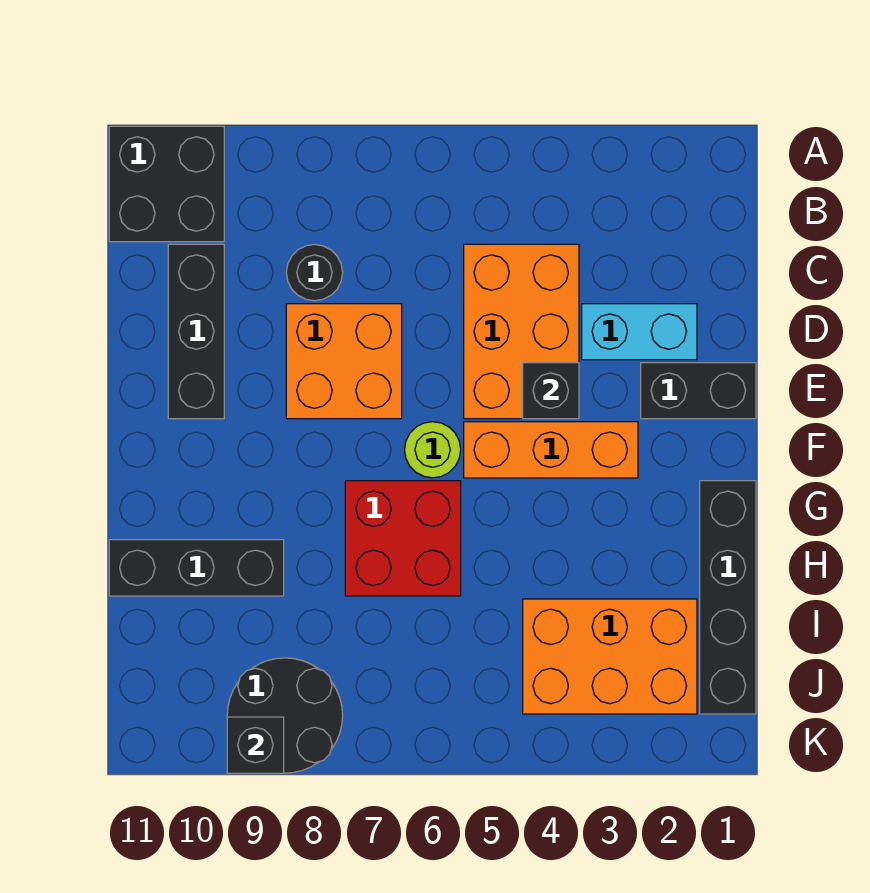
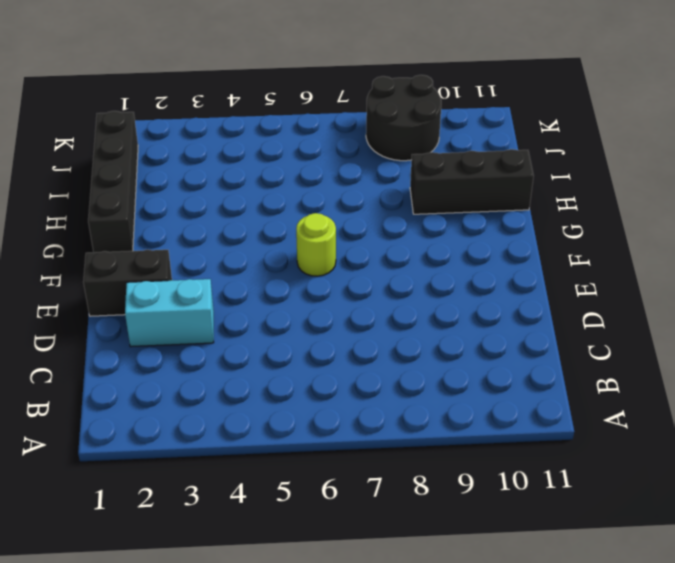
none -> black brick A10:B11 level 1
none -> orange brick C4:E5 level 1
none -> black round brick C8 level 1

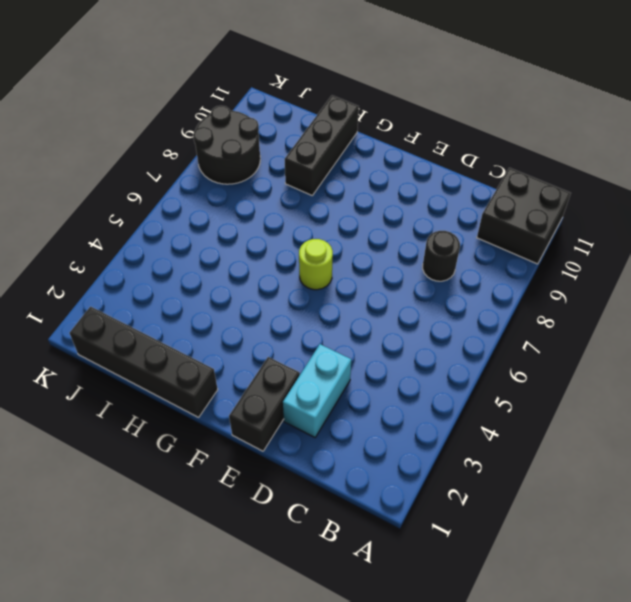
none -> orange brick C4:E5 level 1
none -> black brick C10:E10 level 1
none -> orange brick D7:E8 level 1

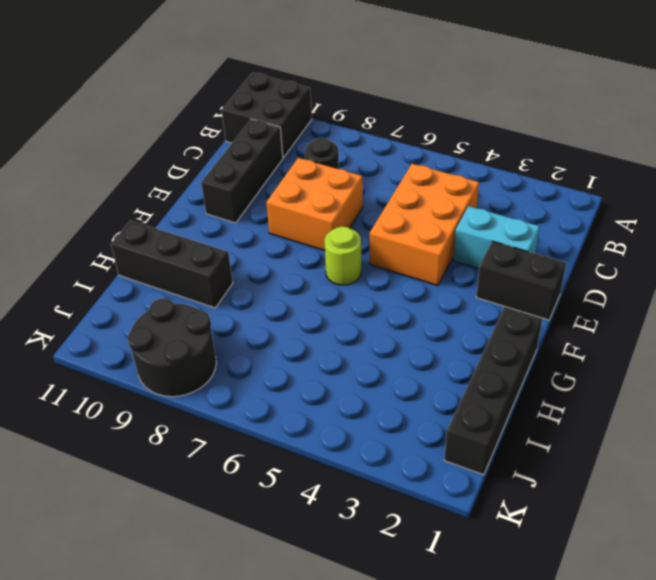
none -> orange brick F3:F5 level 1
none -> red brick G6:H7 level 1
none -> orange brick I2:J4 level 1

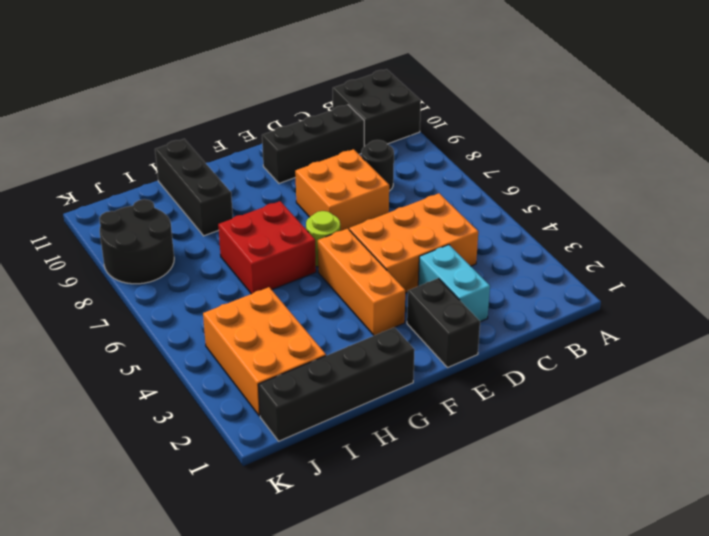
none -> black brick E4 level 2
none -> black brick K9 level 2

